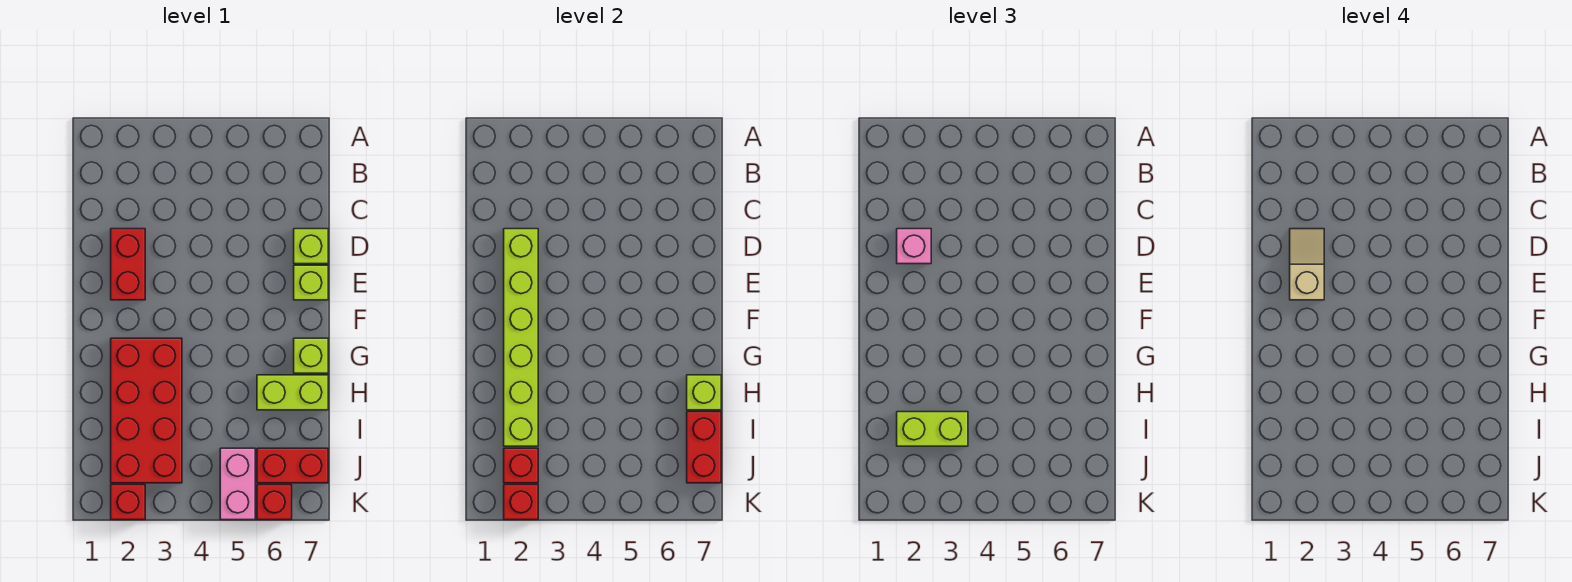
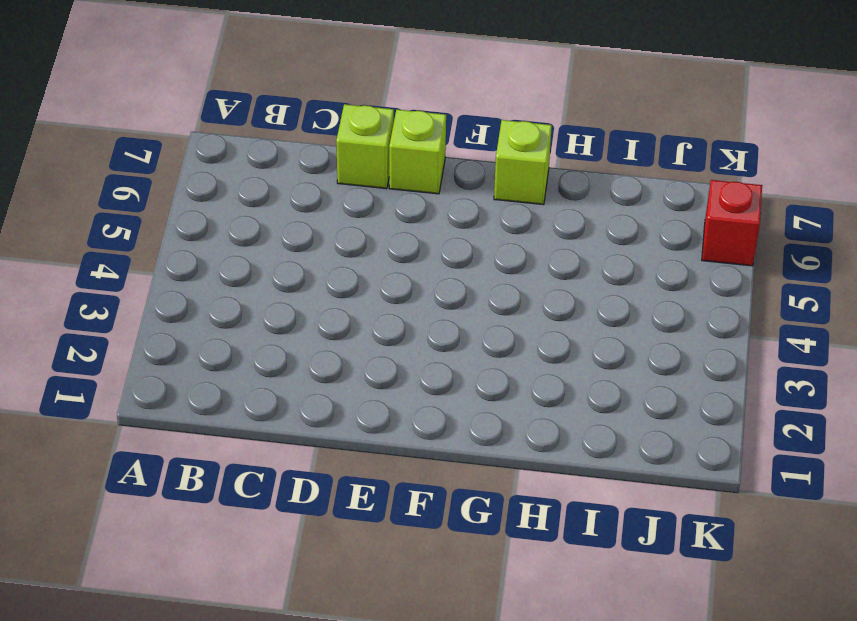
none -> red brick D2:E2 level 1
none -> red brick G2:J3 level 1
none -> lime brick H6:H7 level 1

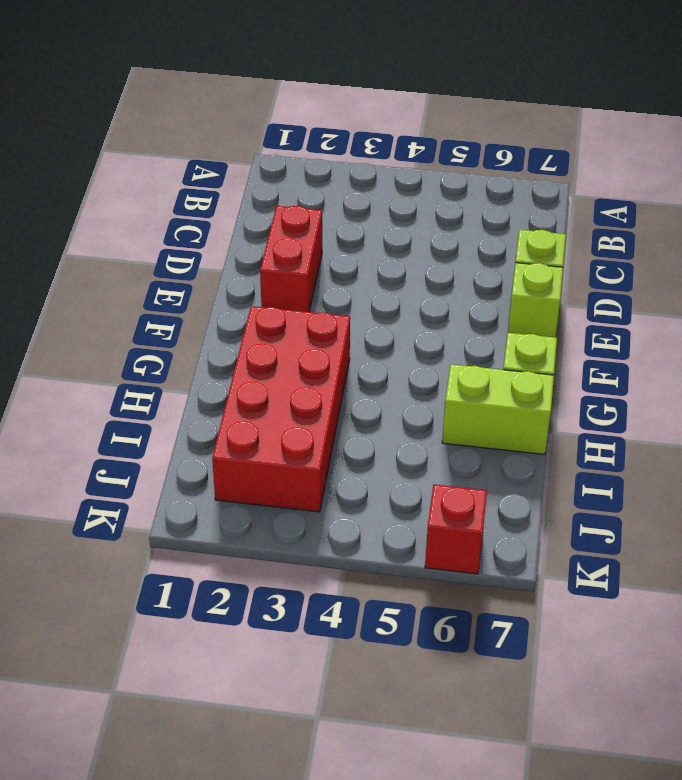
none -> pink brick J5:K5 level 1
none -> red brick J6:J7 level 1
none -> red brick K2 level 1

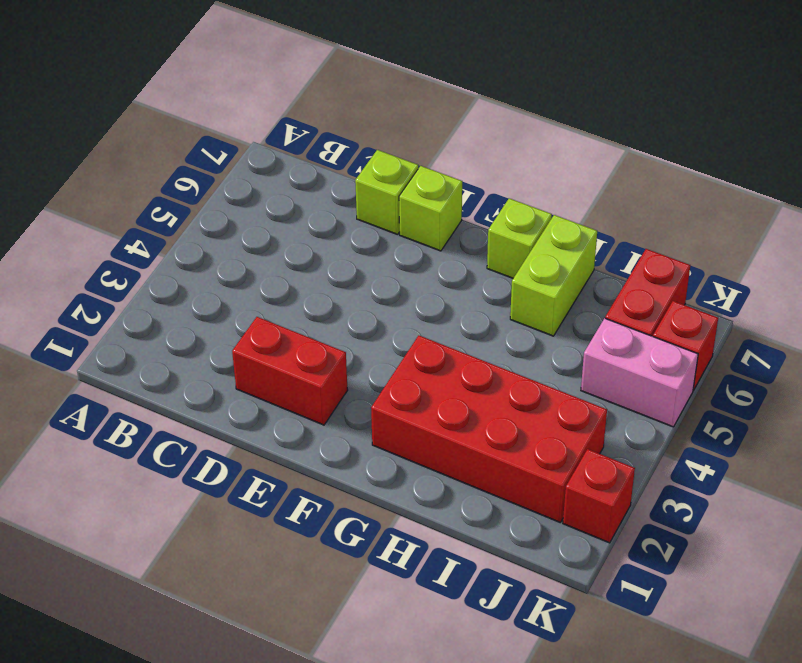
none -> lime brick D2:I2 level 2
none -> lime brick H7 level 2
none -> red brick I7:J7 level 2

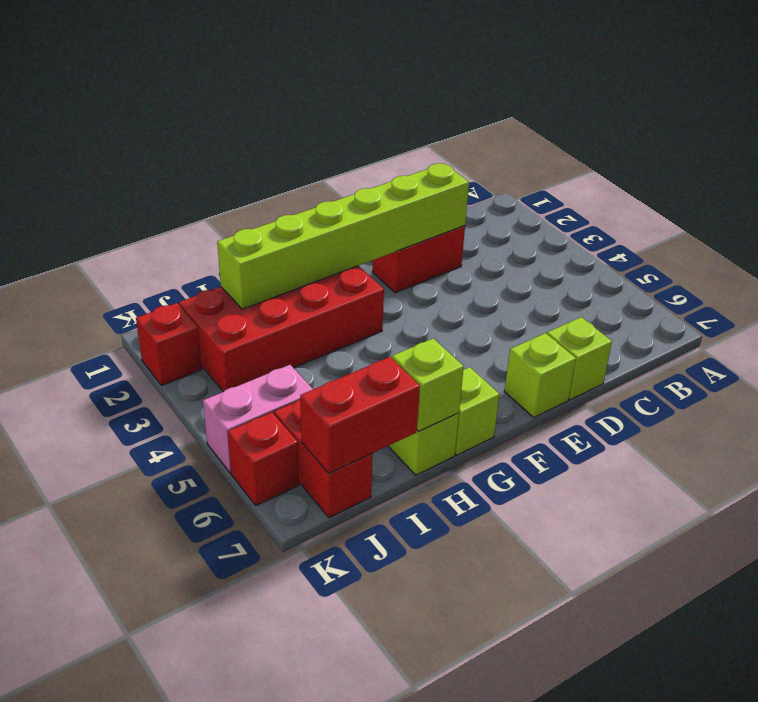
none -> red brick J2 level 2
none -> red brick K2 level 2
none -> pink brick D2 level 3

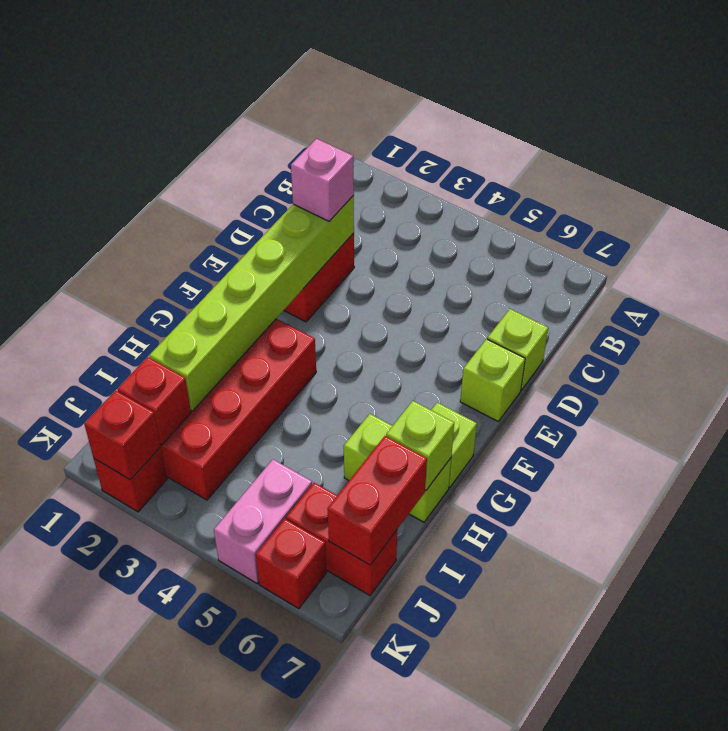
none -> lime brick I2:I3 level 3
none -> tan slope D2:E2 level 4 top E

